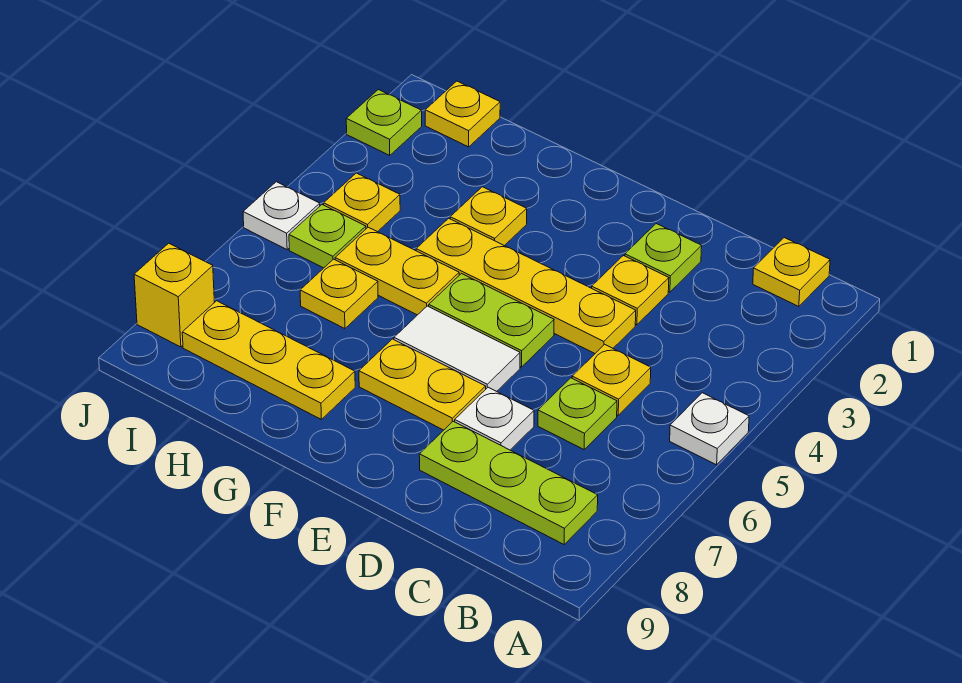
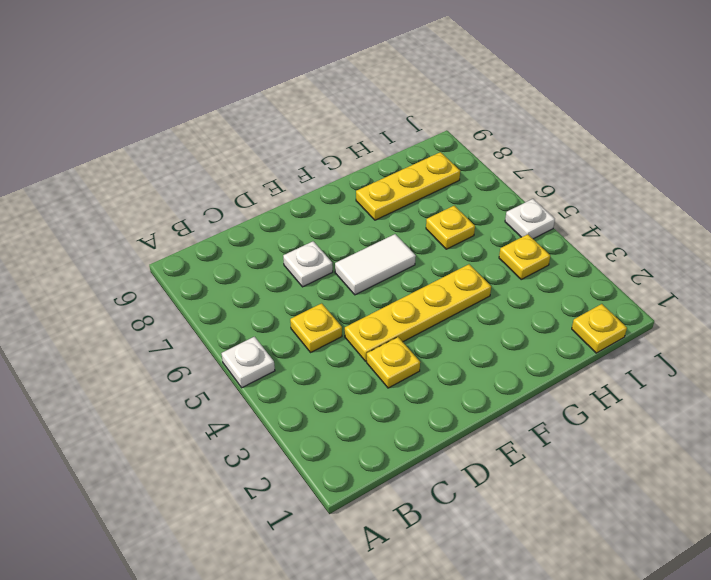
none -> yellow plate B1 level 1
none -> lime plate B8:D8 level 1
none -> lime plate C6 level 1

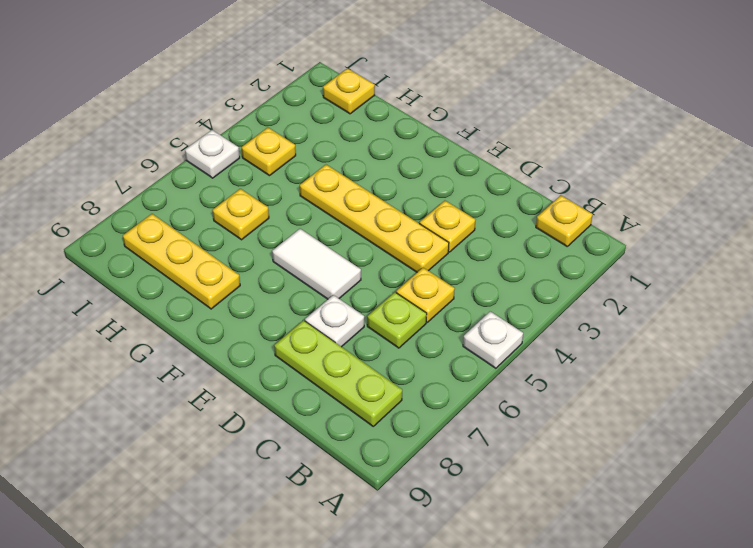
none -> lime plate D2 level 1
none -> lime plate E5:F5 level 1
none -> yellow plate E7:F7 level 1

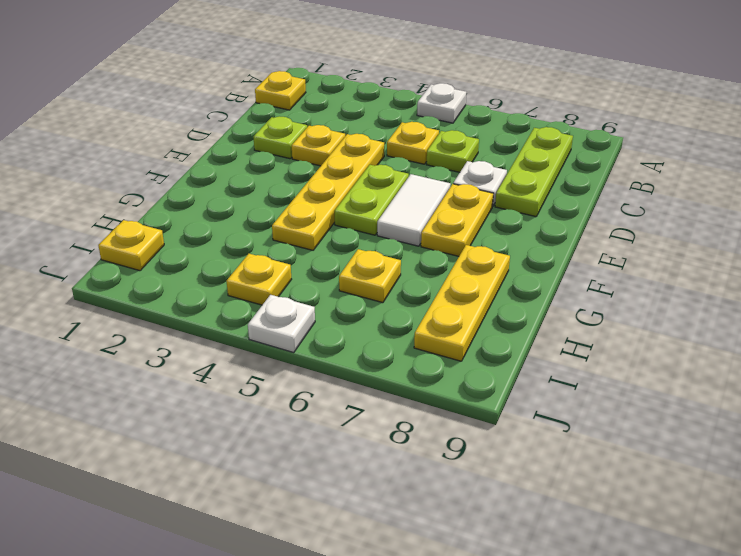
none -> yellow plate G3 level 1
none -> yellow plate G5:H5 level 1
none -> lime plate I5 level 1

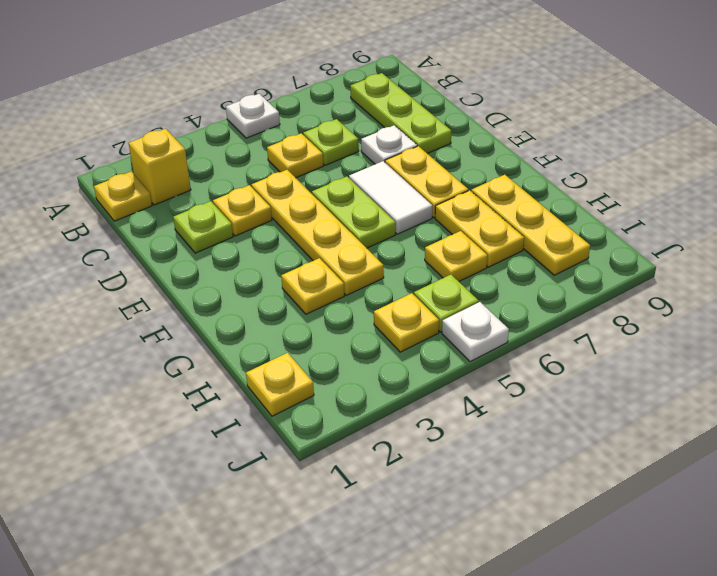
yellow brick B2 level 1 -> yellow brick J8 level 1
yellow plate G7:H7 level 1 -> yellow plate G5:H5 level 1
none -> lime plate J2 level 1

